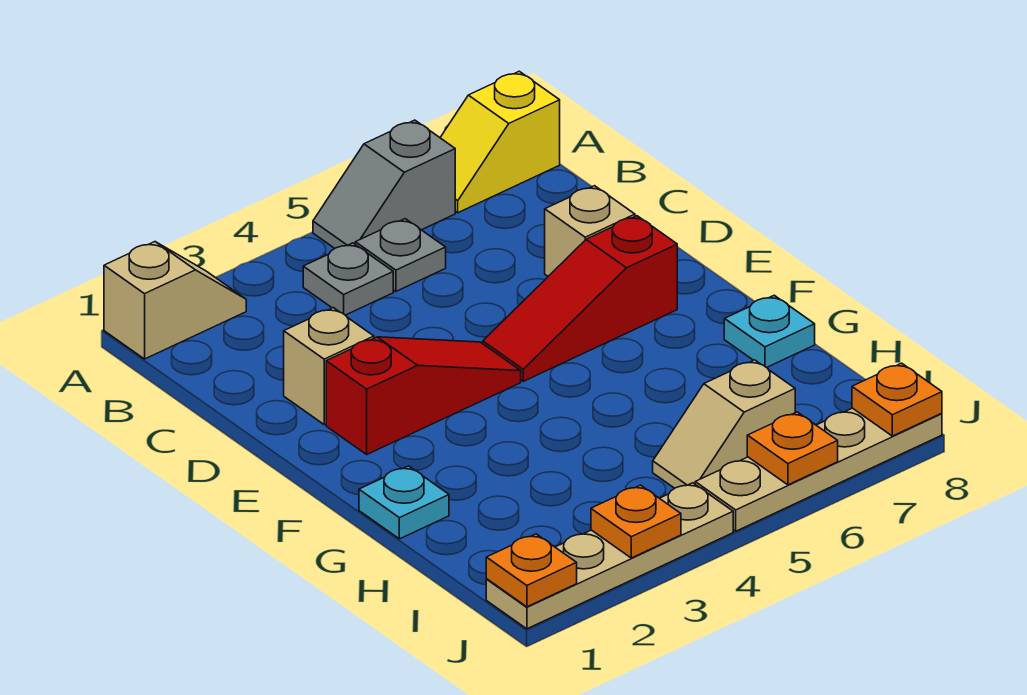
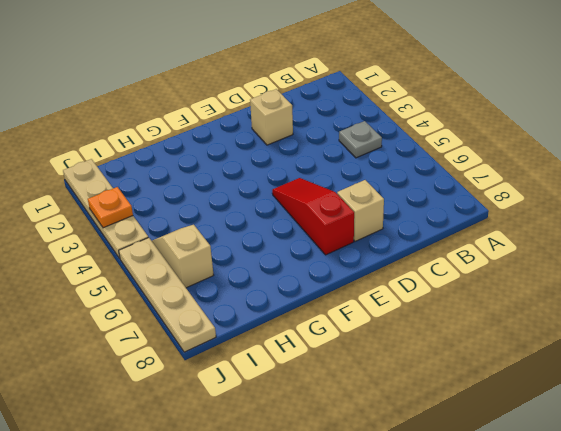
none -> tan slope A1:A2 level 1 top 1
none -> grey slope A5:A6 level 1 top 6
none -> yellow slope A7:A8 level 1 top 8

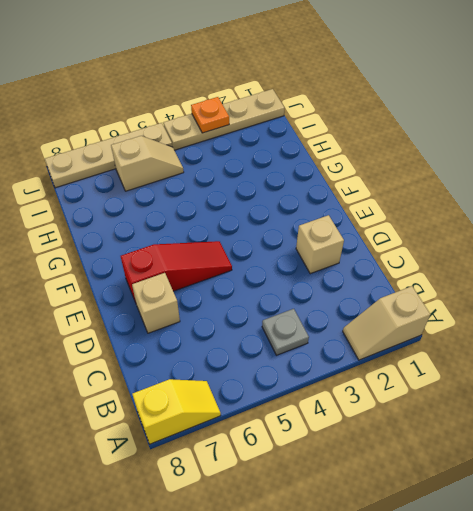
none -> grey slope A5:A6 level 1 top 6
none -> grey plate B5 level 1
none -> red slope E2:E4 level 1 top 2

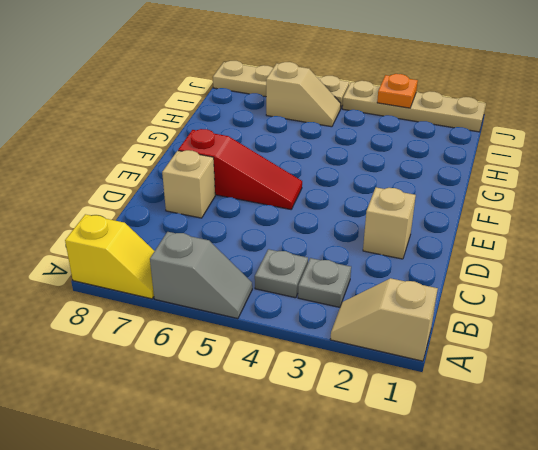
grey plate B3 level 1 -> grey plate B5 level 1
none -> red slope E2:E4 level 1 top 2
none -> cyan plate G1 level 1
none -> cyan plate G8 level 1

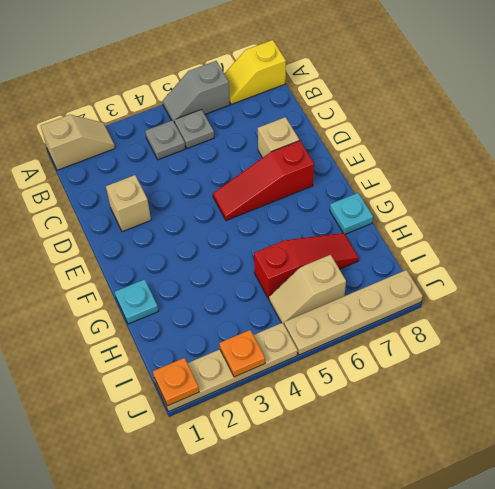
red slope H5:H7 level 1 top 5 -> red slope E2:E4 level 1 top 2
none -> orange plate J6 level 2
none -> orange plate J8 level 2

